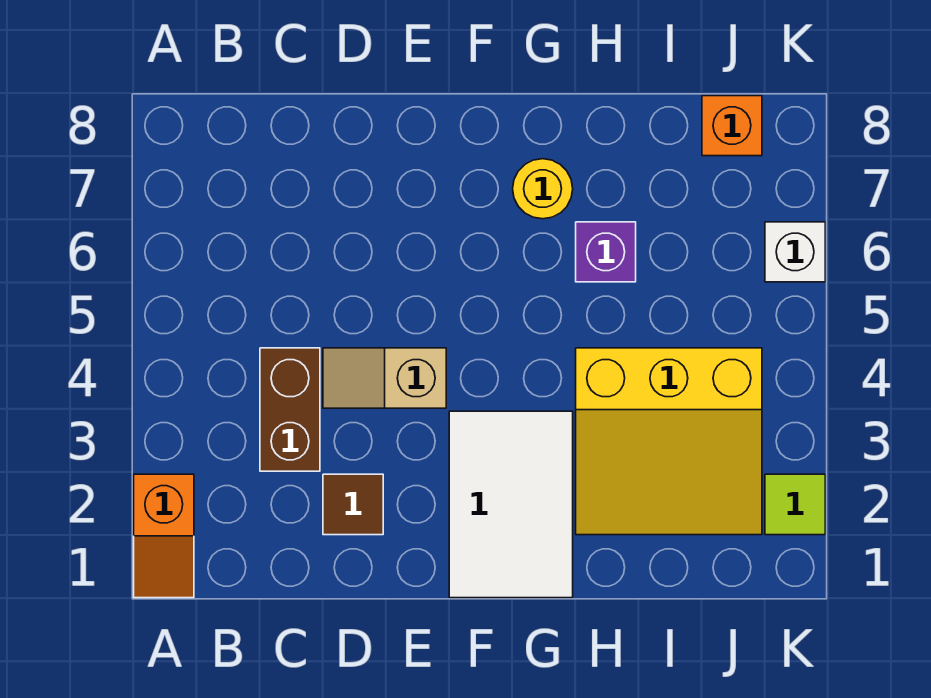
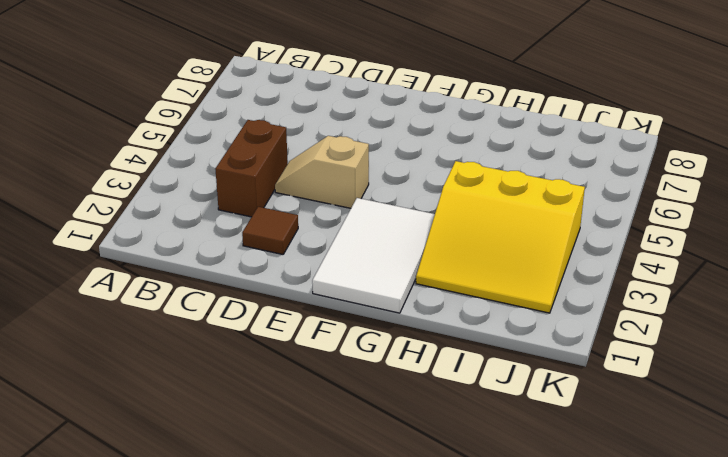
none -> orange slope A1:A2 level 1 top 2
none -> yellow round brick G7 level 1

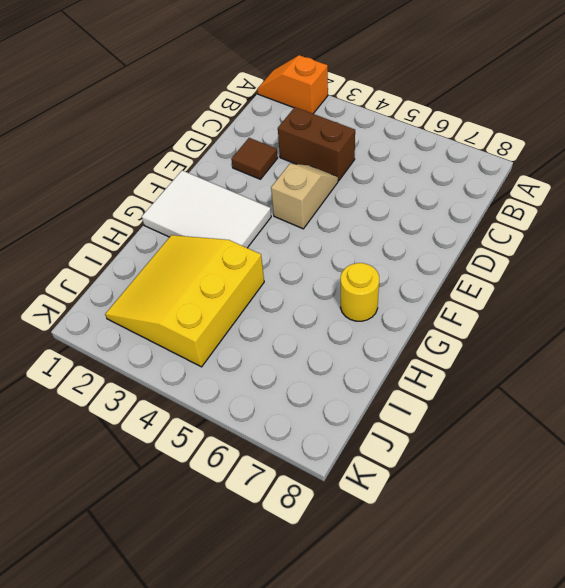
none -> purple brick H6 level 1
none -> orange brick J8 level 1

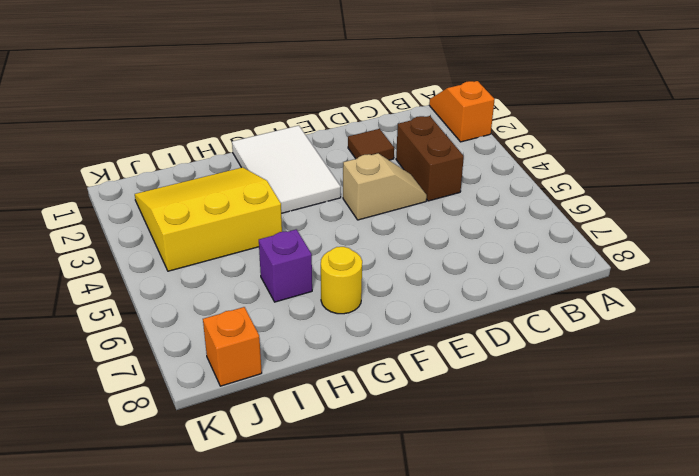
none -> lime tile K2 level 1
none -> white brick K6 level 1

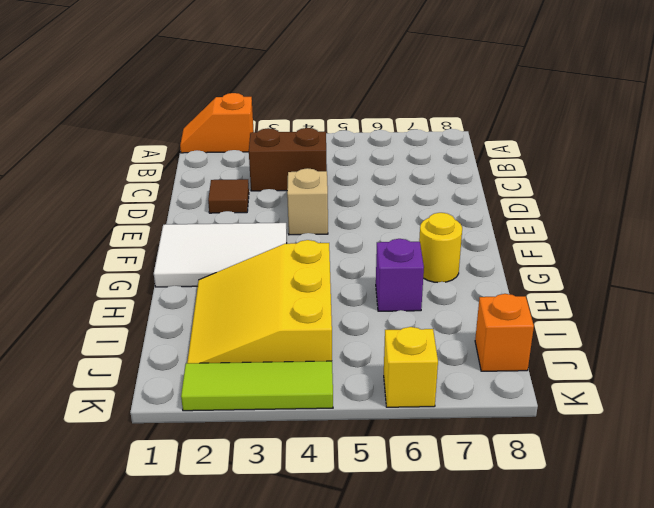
lime tile K2:K4 level 1 -> lime tile K2 level 1
yellow brick K6 level 1 -> white brick K6 level 1

